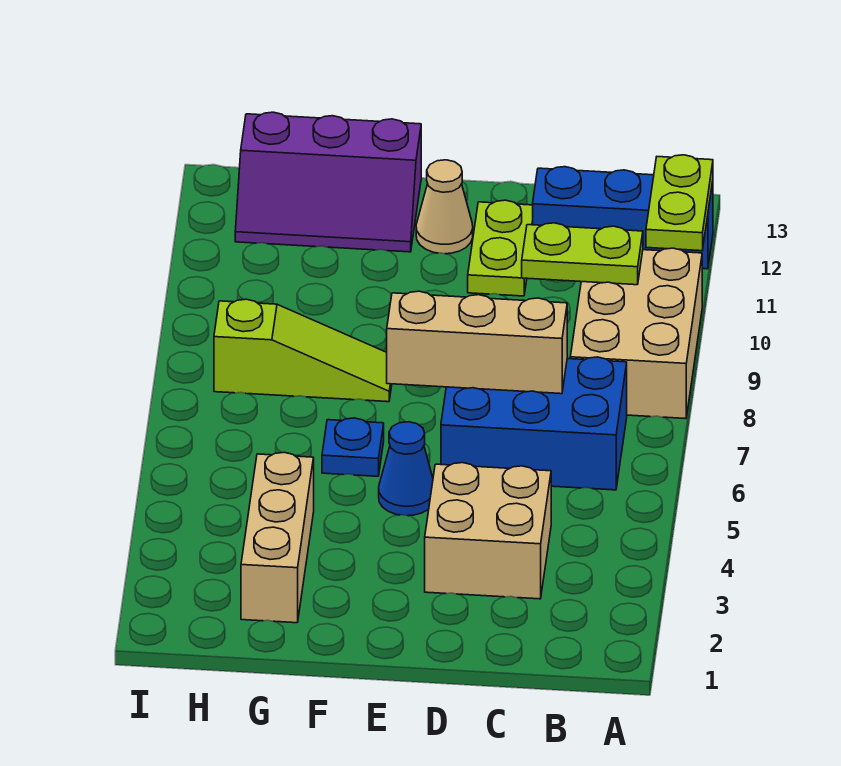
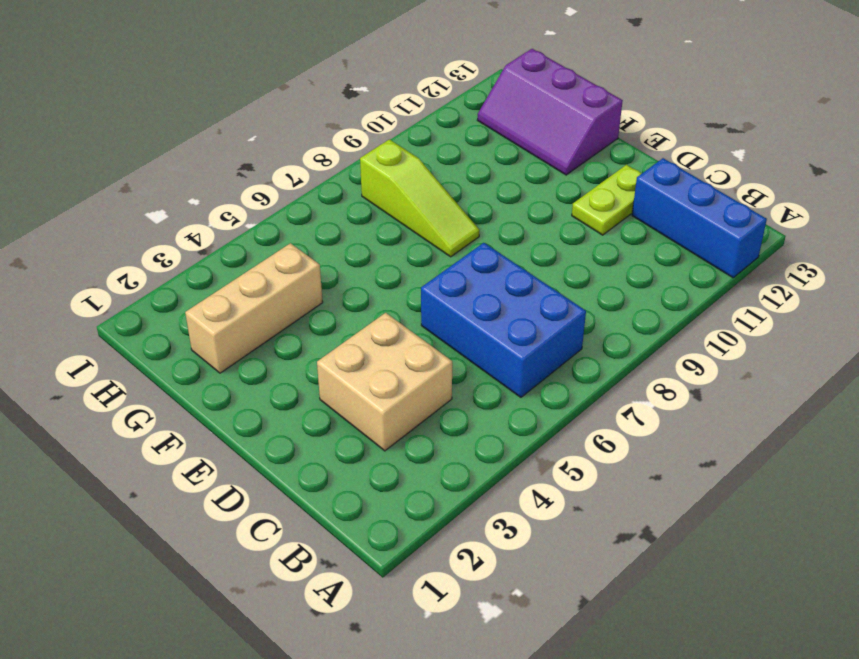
none -> tan brick A8:B10 level 1
none -> blue cone E5 level 1
none -> tan cone E12 level 1

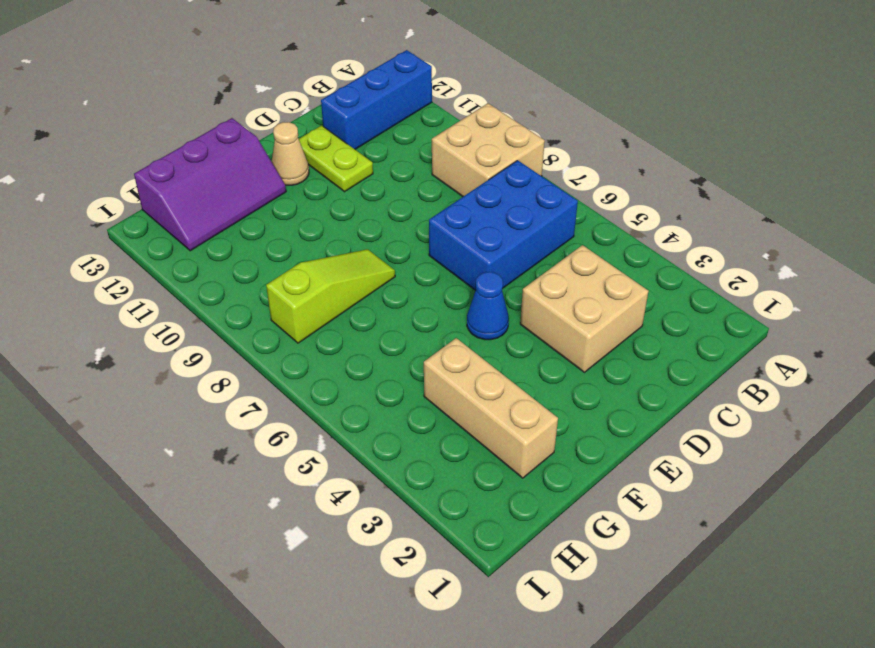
tan brick A8:B9 level 1 -> tan brick A8:B10 level 1
none -> blue plate F6 level 1
none -> lime plate A11:A12 level 2
none -> lime plate B10:C10 level 2

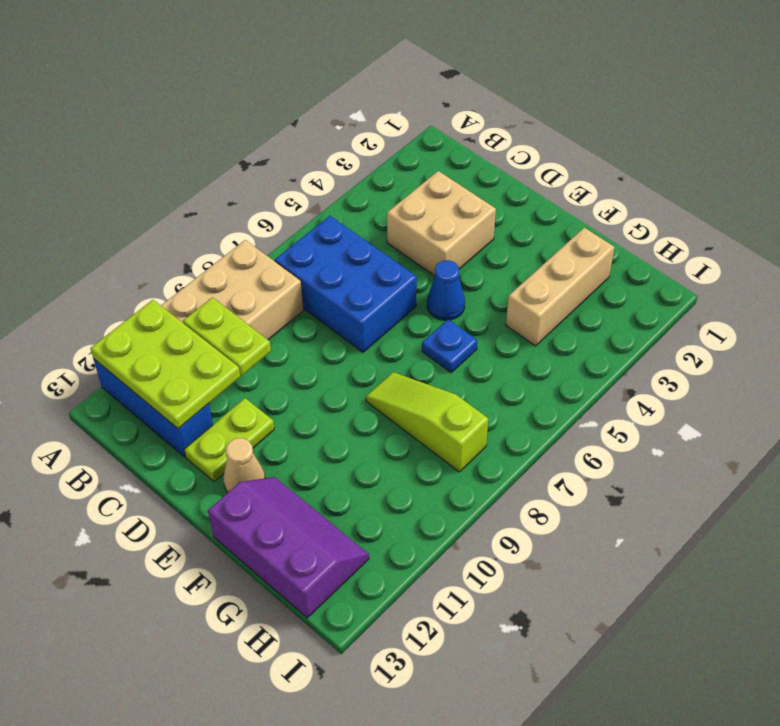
lime plate A11:C12 level 2 -> lime plate A11:A12 level 2
none -> tan brick C7:E7 level 2

